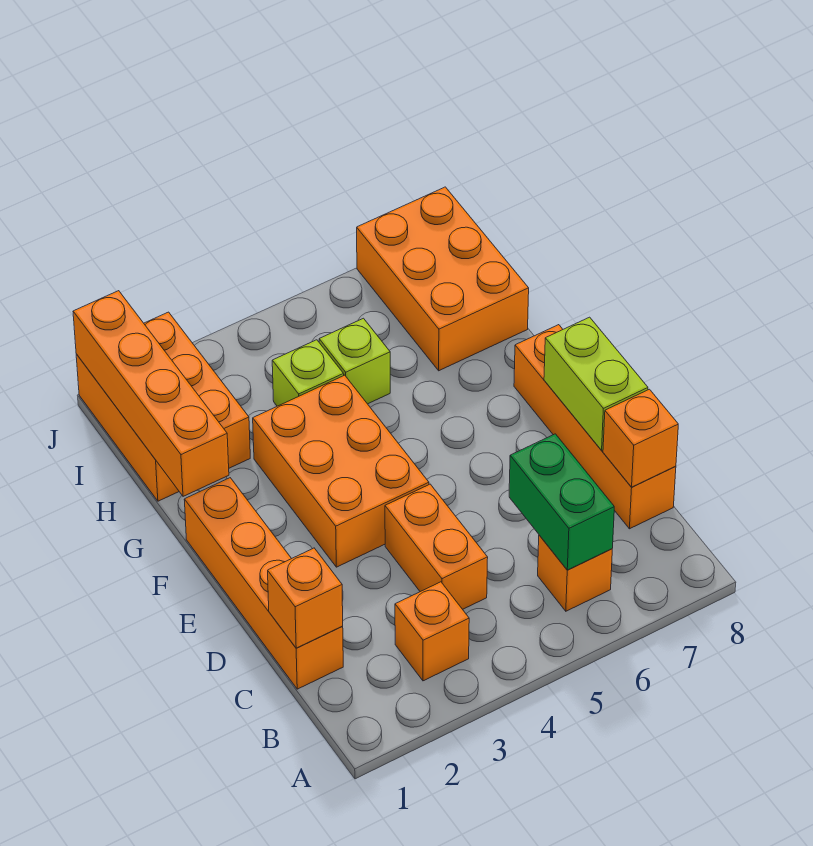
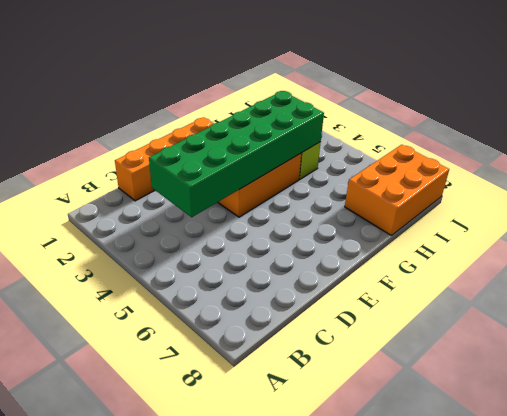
green brick C3:H4 level 2 -> none
none -> orange brick B3 level 1
none -> orange brick B6 level 1
none -> orange brick C4:D4 level 1

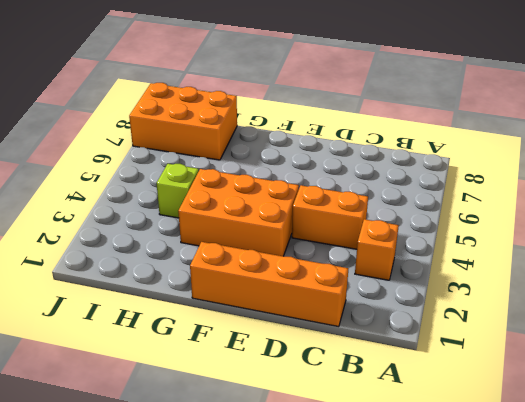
none -> orange brick B6 level 1
none -> orange brick C8:F8 level 1
none -> orange brick H1:J2 level 1

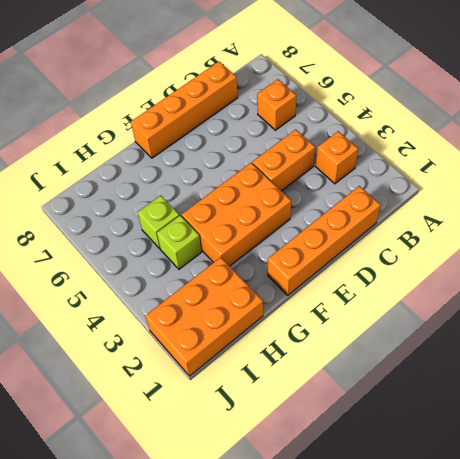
none -> orange brick H7:J8 level 1
none -> green brick B6:C6 level 2
none -> orange brick C1 level 2

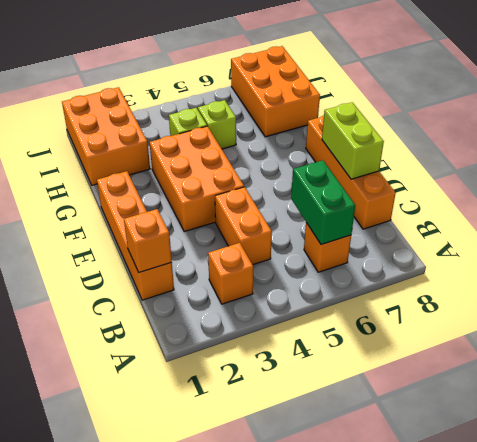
none -> orange brick C8 level 2
none -> orange brick G1:J1 level 2

